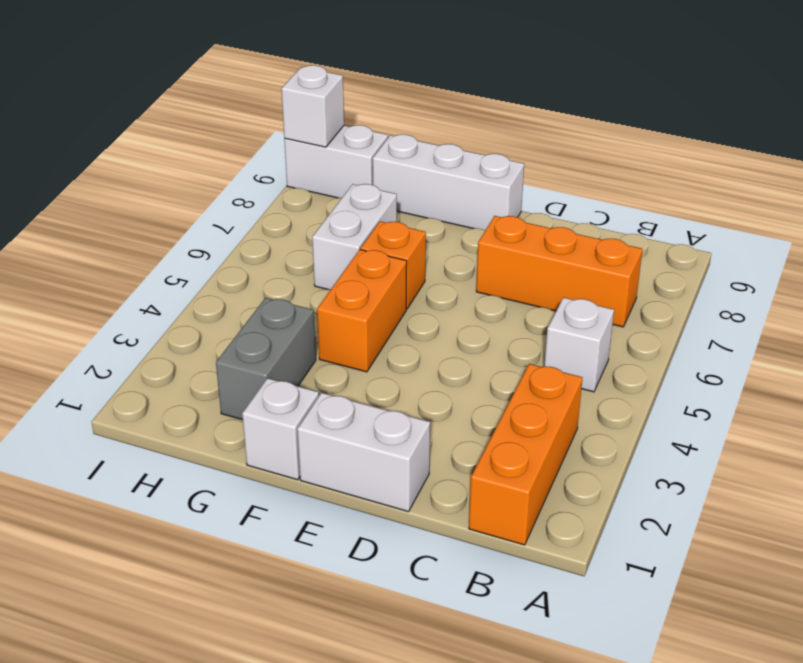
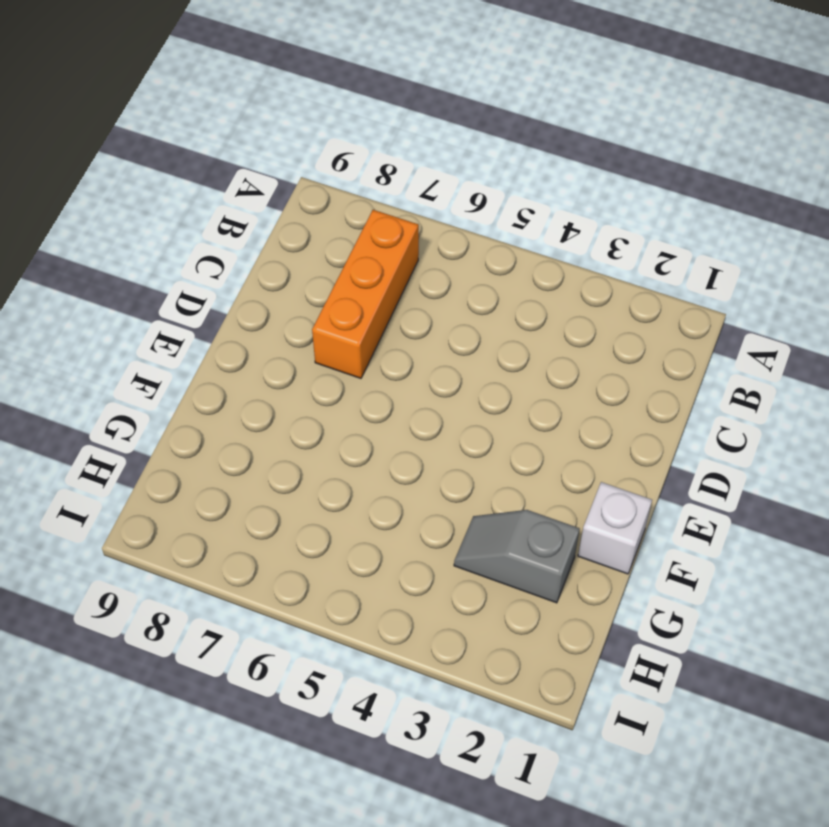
grey slope G2:G3 level 1 top 2 -> grey brick G2:G3 level 1
none -> orange brick B1:B3 level 1
none -> white brick B5 level 1
none -> white brick D1:E1 level 1

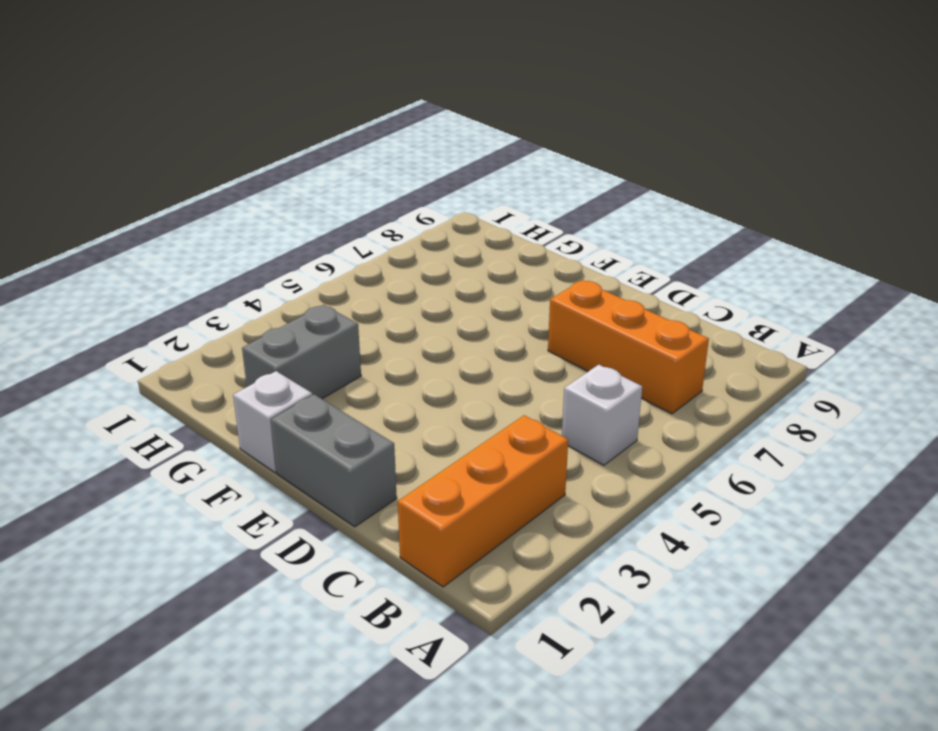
grey brick D1:E1 level 1 -> white brick D1:E1 level 1
none -> white brick E9:G9 level 1
none -> orange brick F4:F5 level 1
none -> orange brick F6 level 1

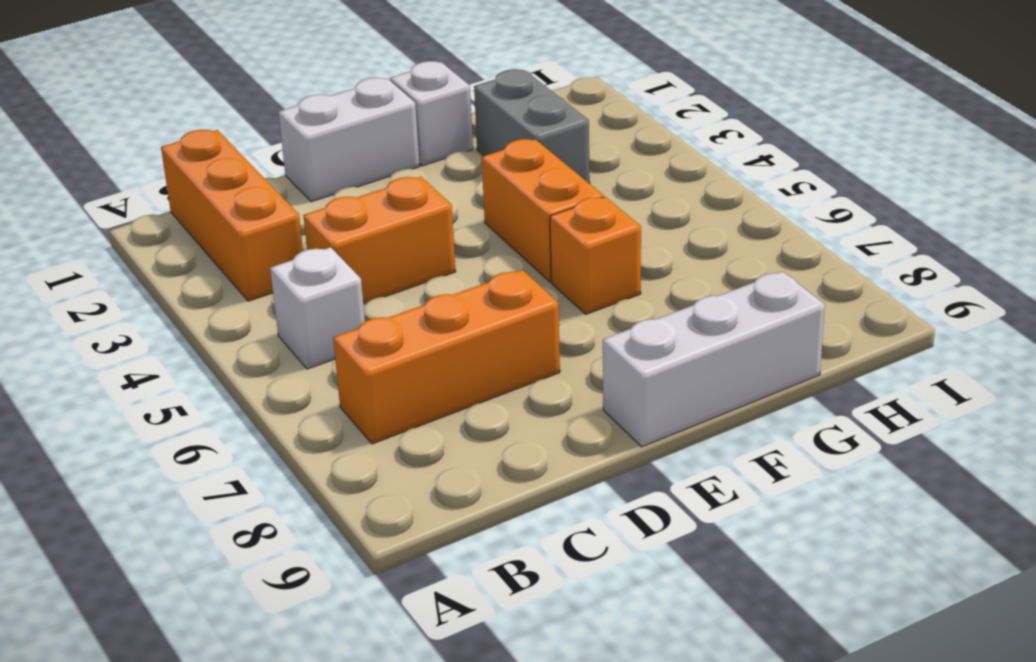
orange brick C4:D4 level 1 -> none
none -> white brick G6:G7 level 1
none -> white brick H9:I9 level 1
none -> white brick I9 level 2

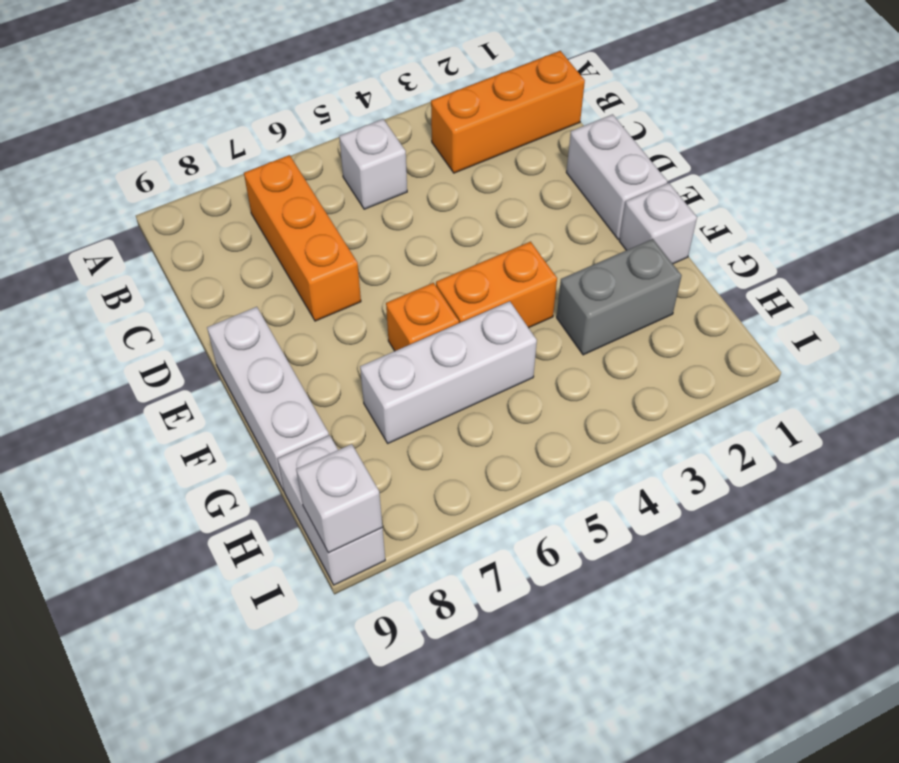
white brick G5:G7 level 1 -> white brick G6:G7 level 1

